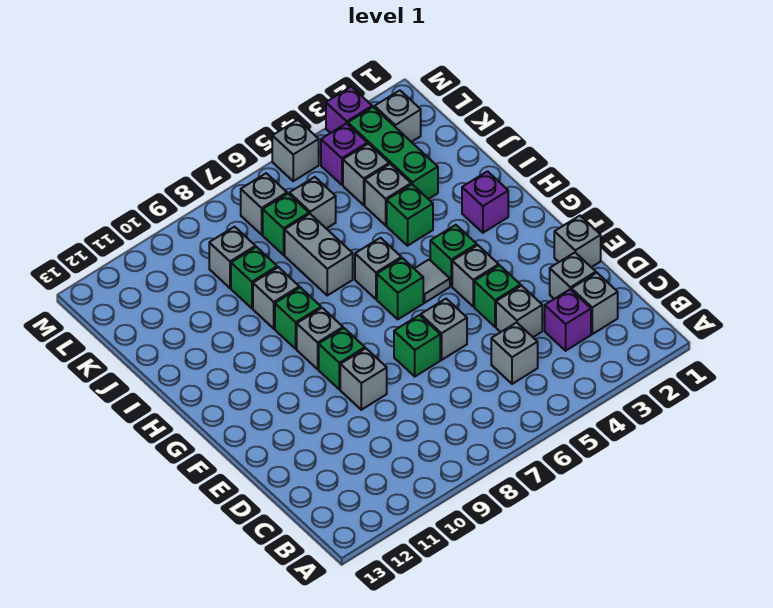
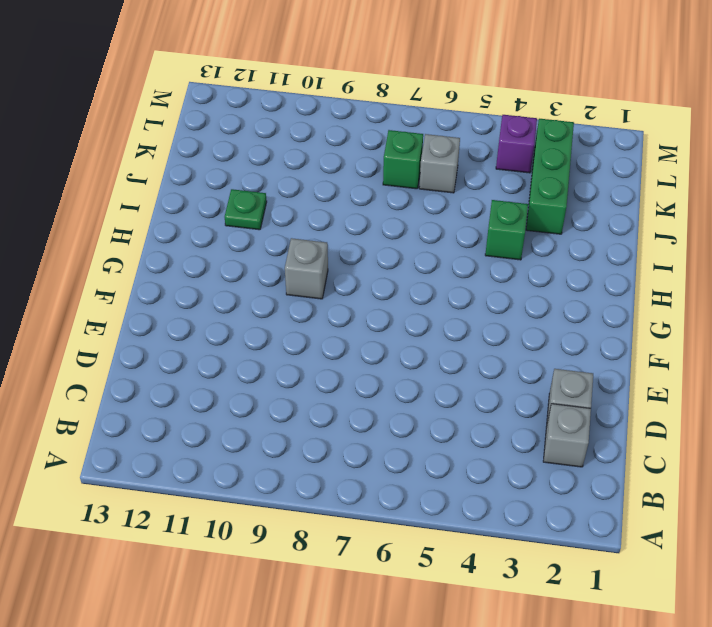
green plate I11 level 1 -> none
none -> purple brick C3 level 1
none -> grey brick C5 level 1
none -> grey brick D4 level 1
none -> grey brick E1 level 1

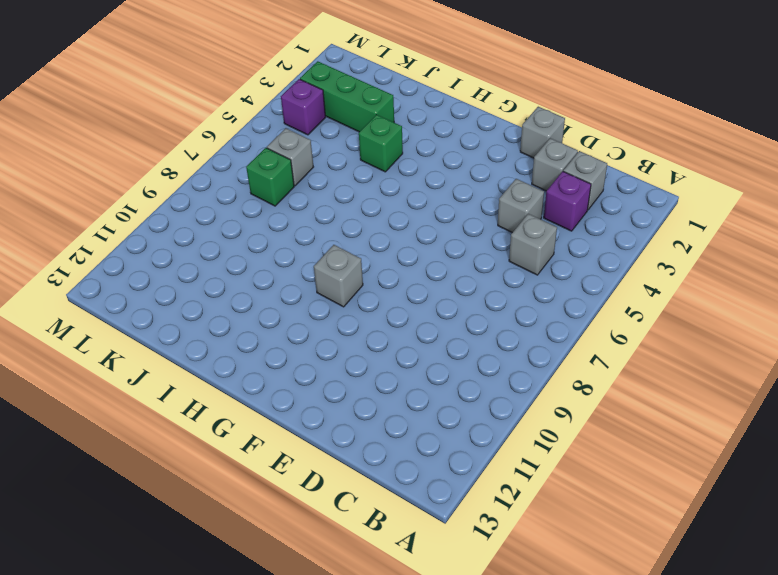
none -> green brick E4 level 1
none -> grey brick E6 level 1
none -> green brick E7 level 1
none -> grey brick E9 level 1

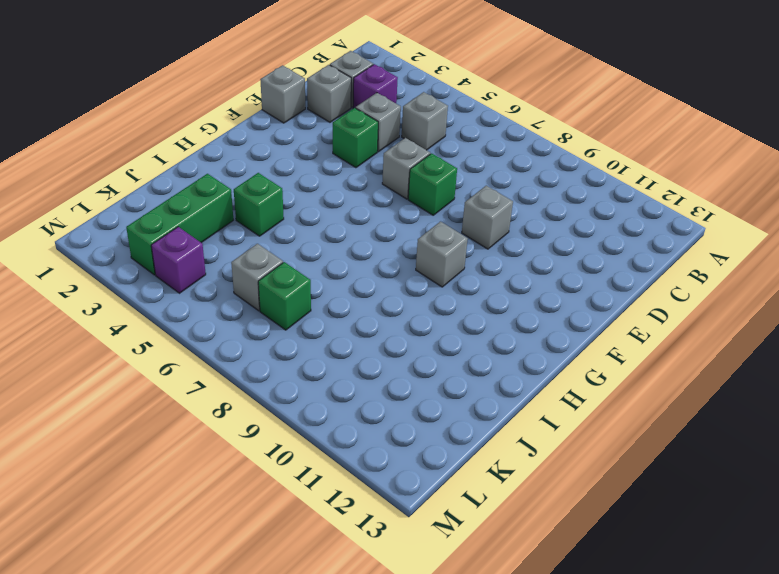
none -> grey brick F4 level 1
none -> green brick F9 level 1
none -> green brick G4 level 1
none -> grey tile G5 level 1

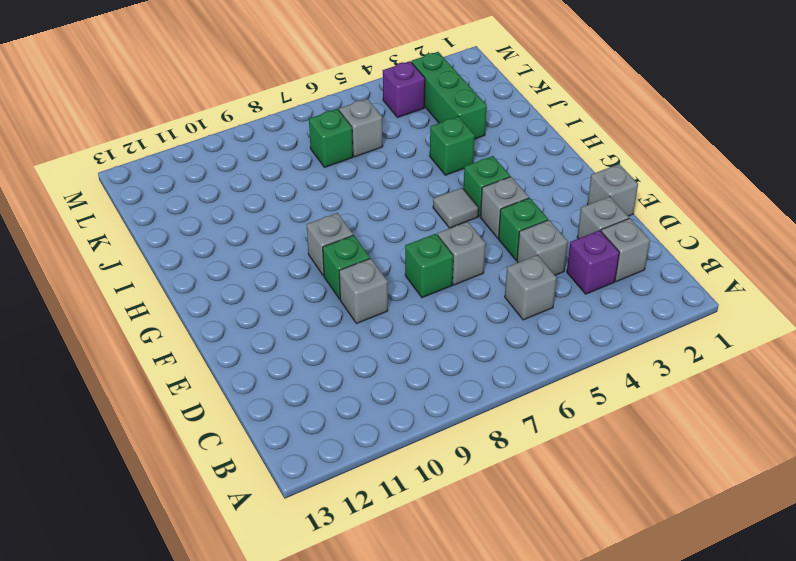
none -> green brick G6 level 1
none -> purple brick H2 level 1
none -> grey brick H6 level 1
none -> green brick H9 level 1

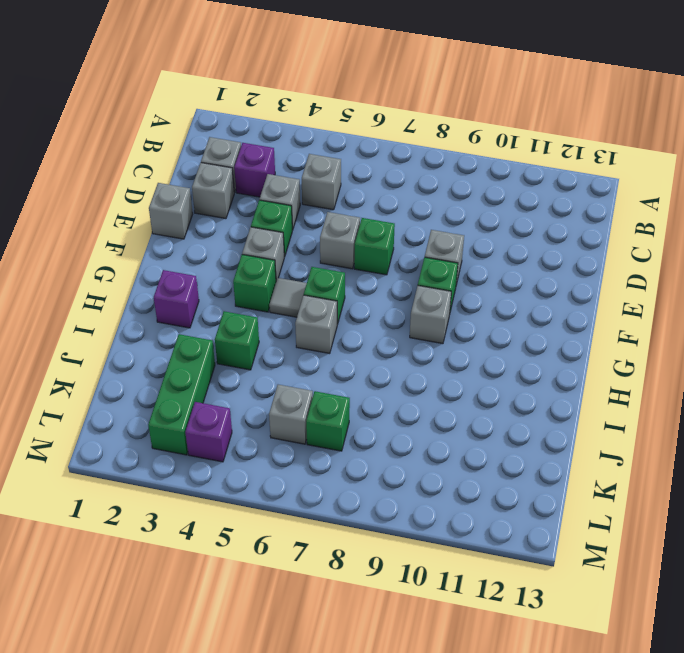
none -> green brick H9 level 1
none -> grey brick I7:J7 level 1
none -> grey brick I9 level 1
none -> grey brick J4 level 1

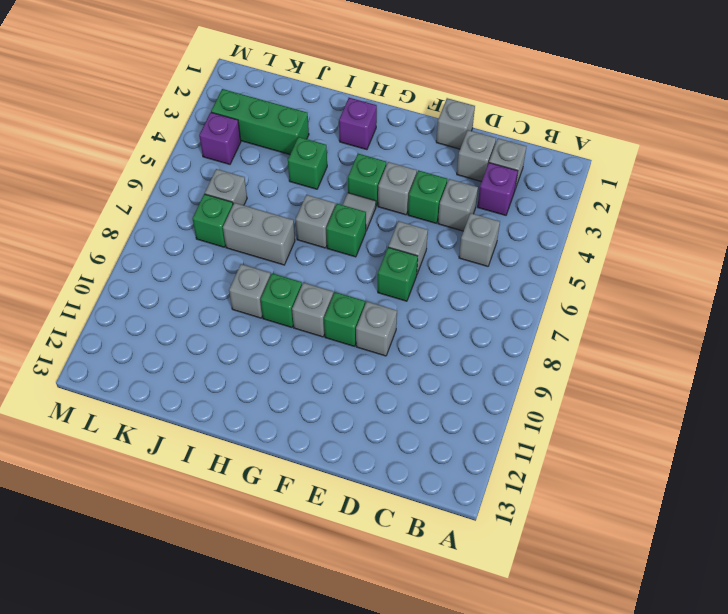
none -> grey brick J4 level 1
none -> green brick J9 level 1
none -> grey brick K4 level 1
none -> grey brick K9 level 1

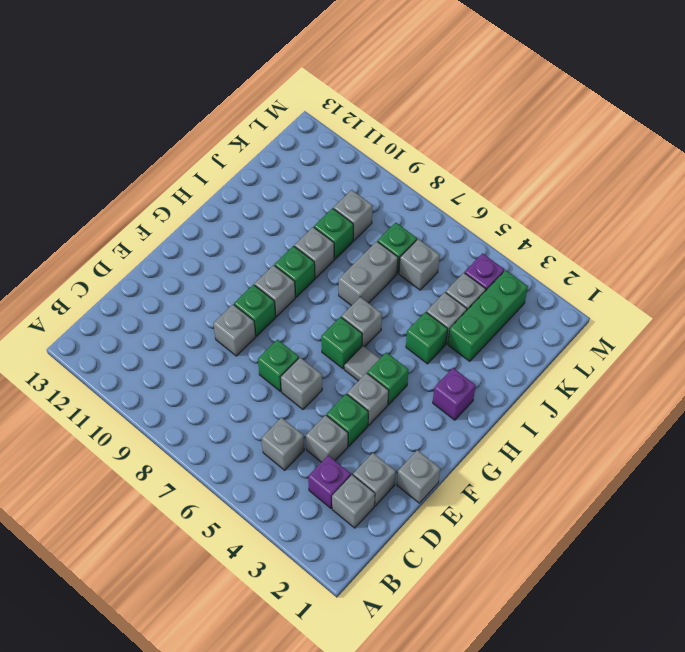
none -> grey brick L2 level 1
none -> grey brick L7 level 1
none -> purple brick M3 level 1
none -> grey brick M5 level 1

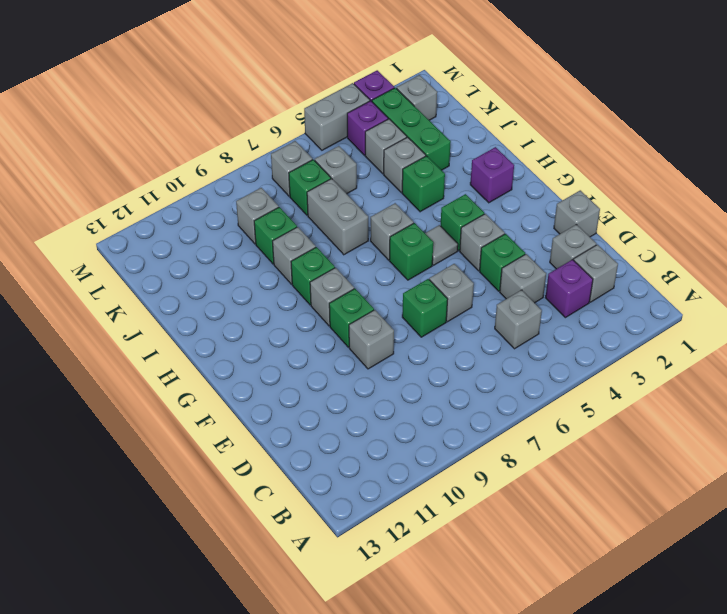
grey brick M4:M5 level 1 -> grey brick M5 level 1

